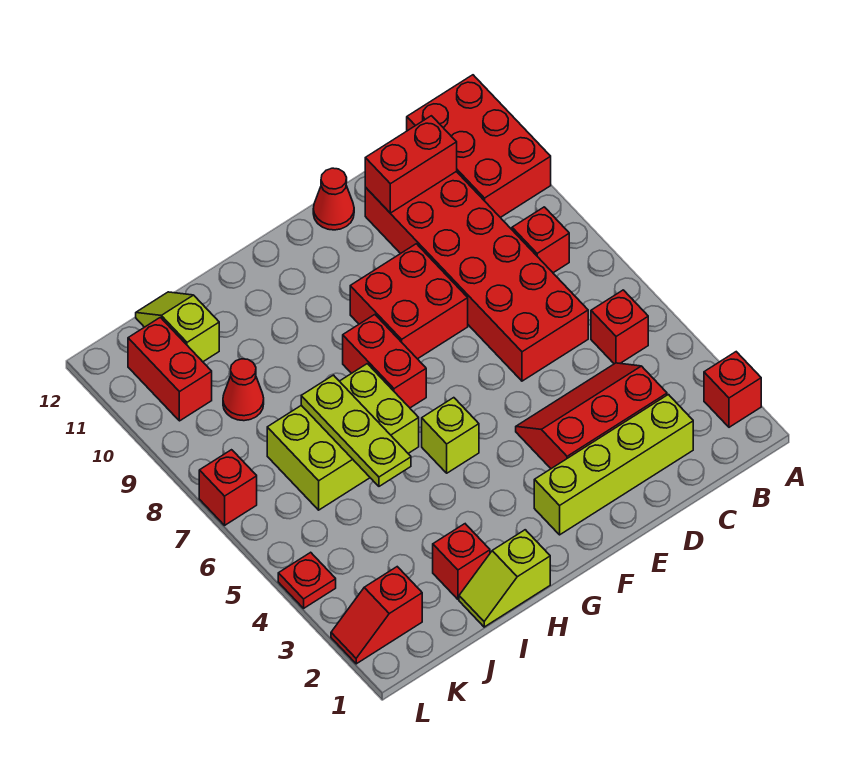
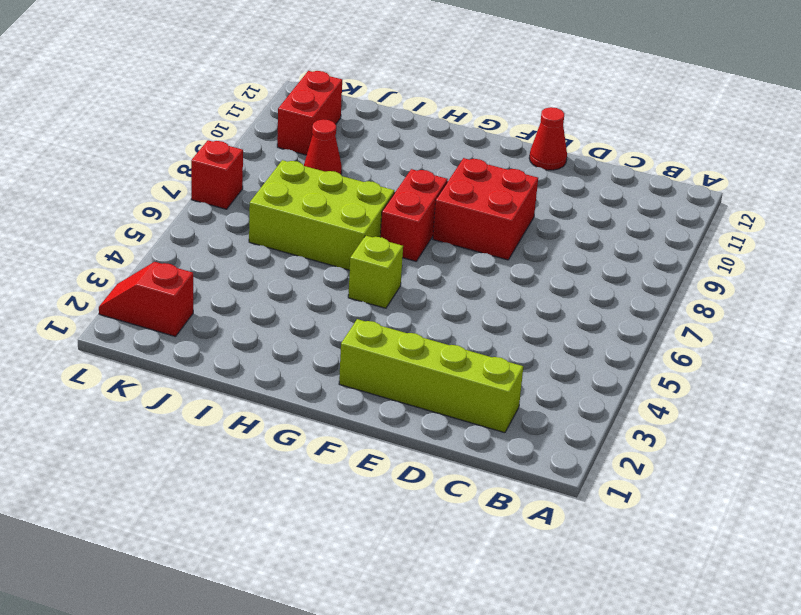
none -> red brick A2 level 1
none -> red brick A10:B12 level 1
none -> red brick B5 level 1

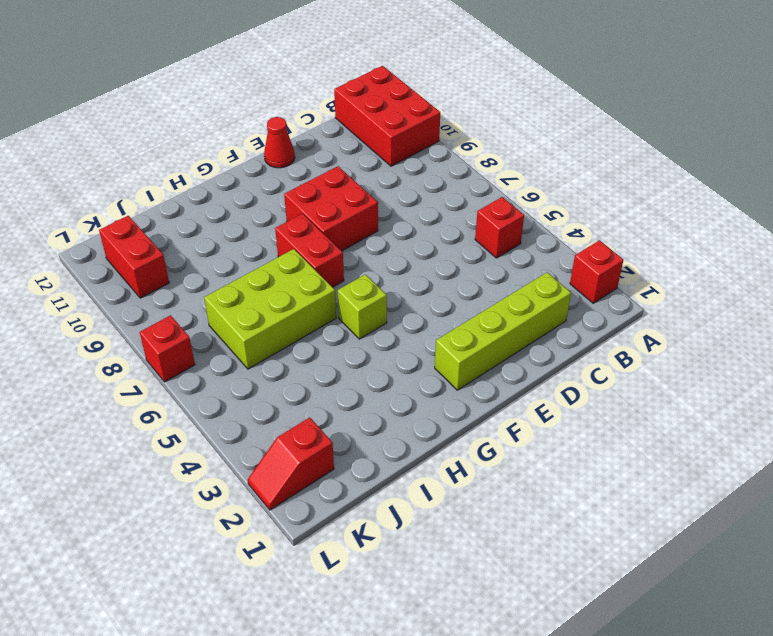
none -> red brick B8 level 1
none -> red slope C3:E4 level 1 top 3
none -> red brick C6:D11 level 1

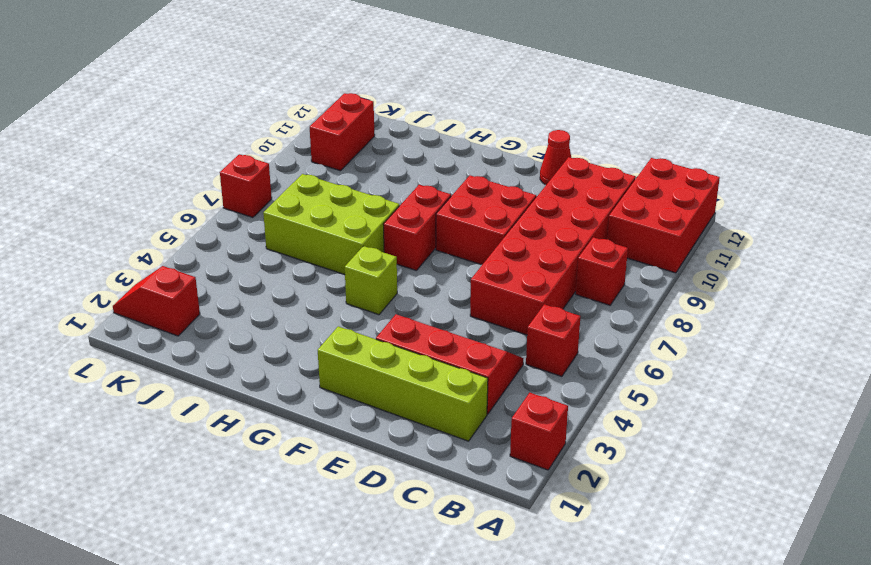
none -> lime slope H1:I1 level 1 top H
none -> red brick I2 level 1
none -> red cone J9 level 1

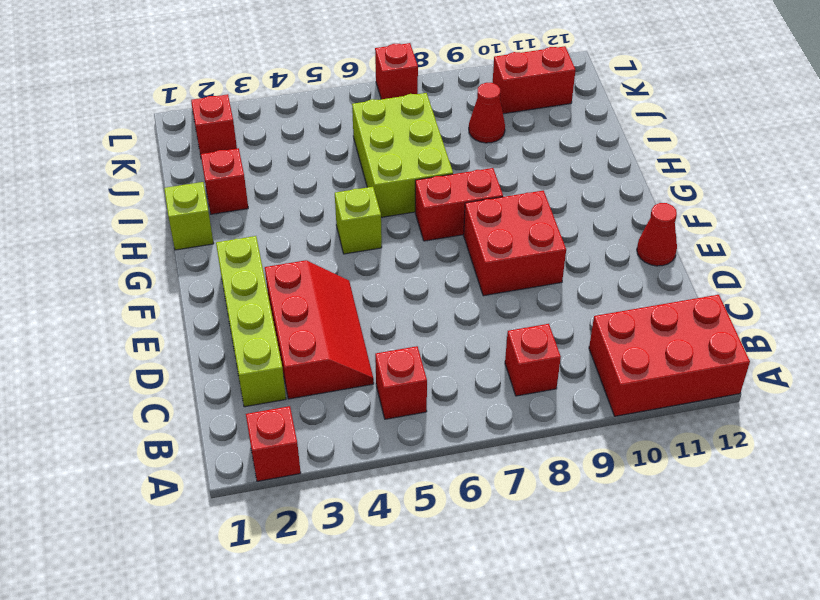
none -> red brick C6:D11 level 1
none -> lime slope J11:J12 level 1 top 11
none -> red plate L4 level 1

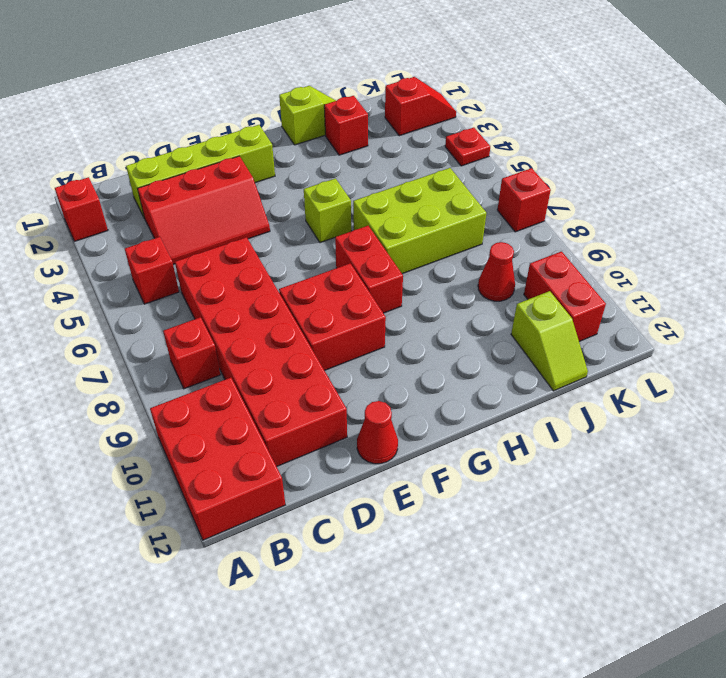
none -> red brick C11:D11 level 2
none -> lime plate I5:I7 level 2

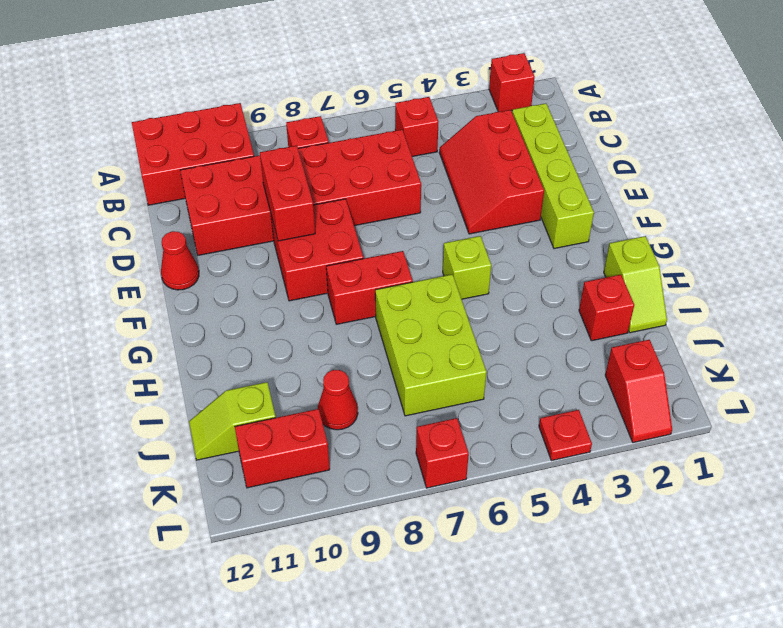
red brick D9:E9 level 2 -> red brick C11:D11 level 2
none -> lime plate I5:I7 level 2

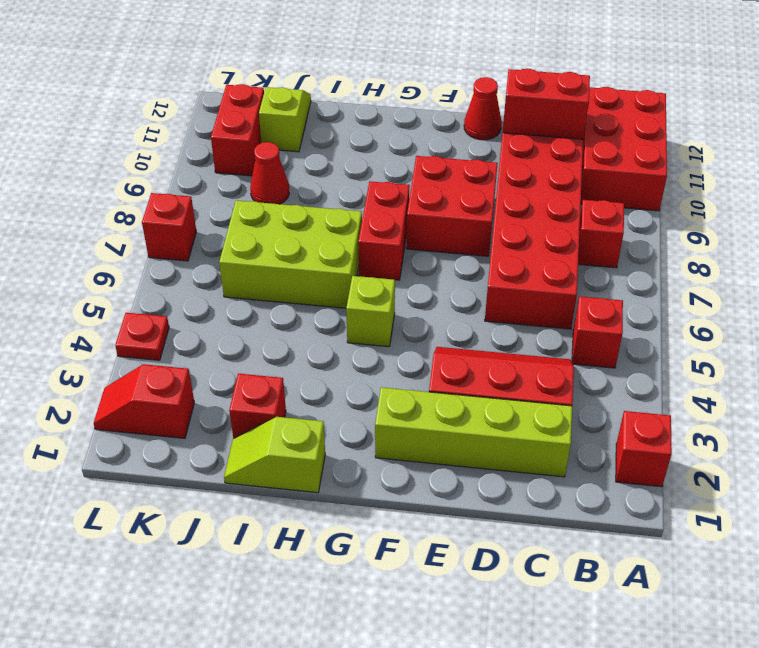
none -> lime plate I5:I7 level 2

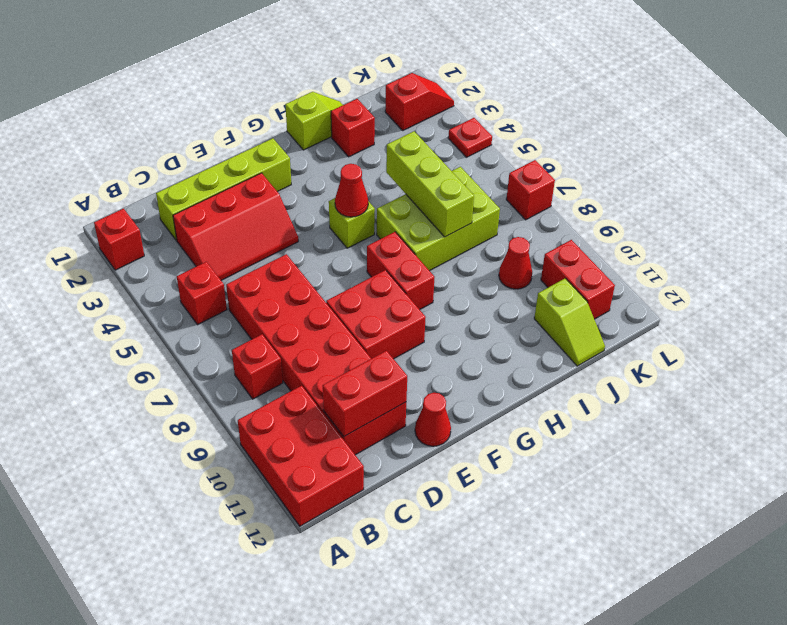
red cone G5 level 2 -> none
lime brick I5:I7 level 2 -> lime plate I5:I7 level 2

